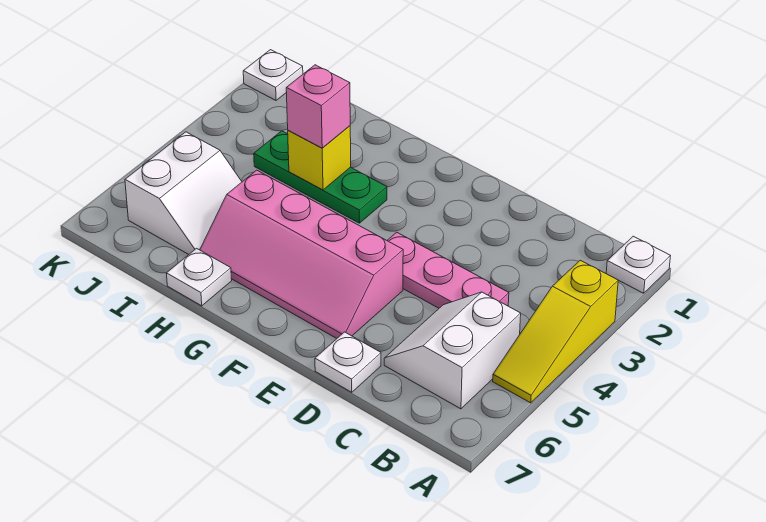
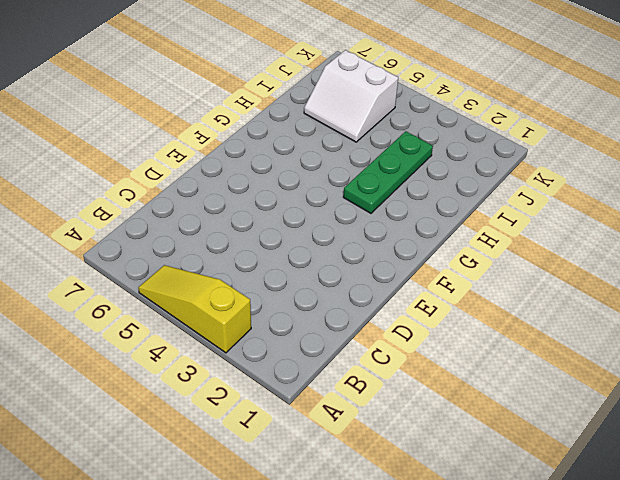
none -> white plate A1 level 1
none -> white slope B5:C6 level 1 top B
none -> pink plate C4:E4 level 1

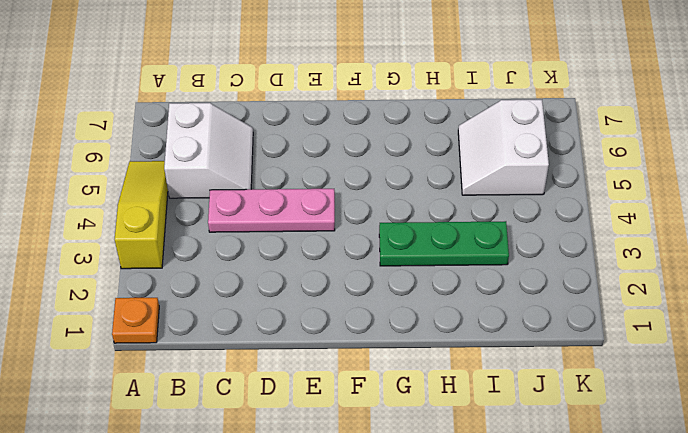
orange plate A1 level 1 -> white plate A1 level 1
none -> white plate D7 level 1
none -> pink slope E5:H6 level 1 top 5
none -> white plate H7 level 1

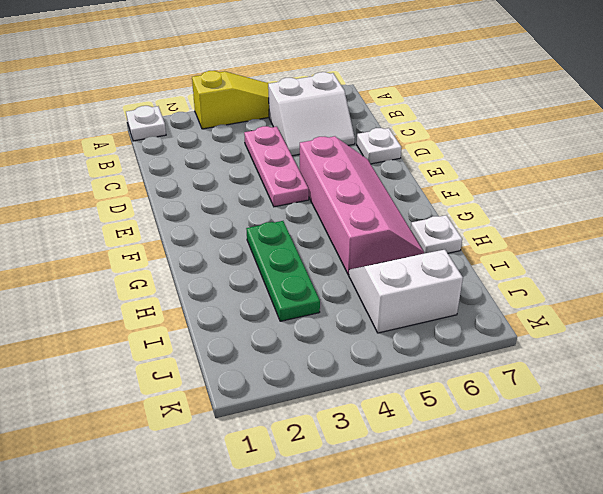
none -> white plate K1 level 1
none -> yellow brick H3 level 2
none -> pink brick H3 level 3

